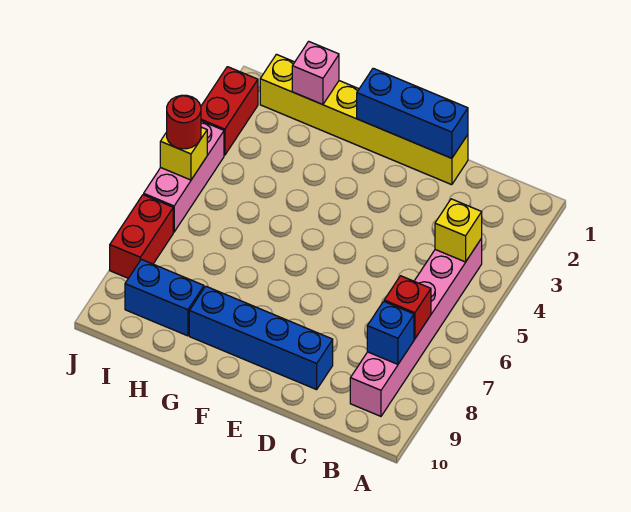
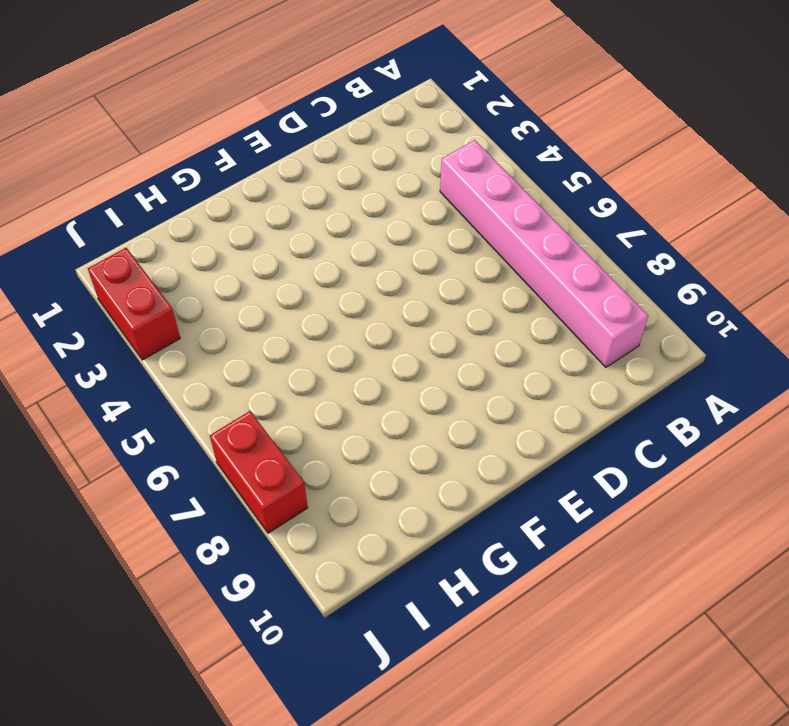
none -> yellow brick D1:I1 level 1
none -> blue brick D9:G9 level 1
none -> blue brick H9:I9 level 1

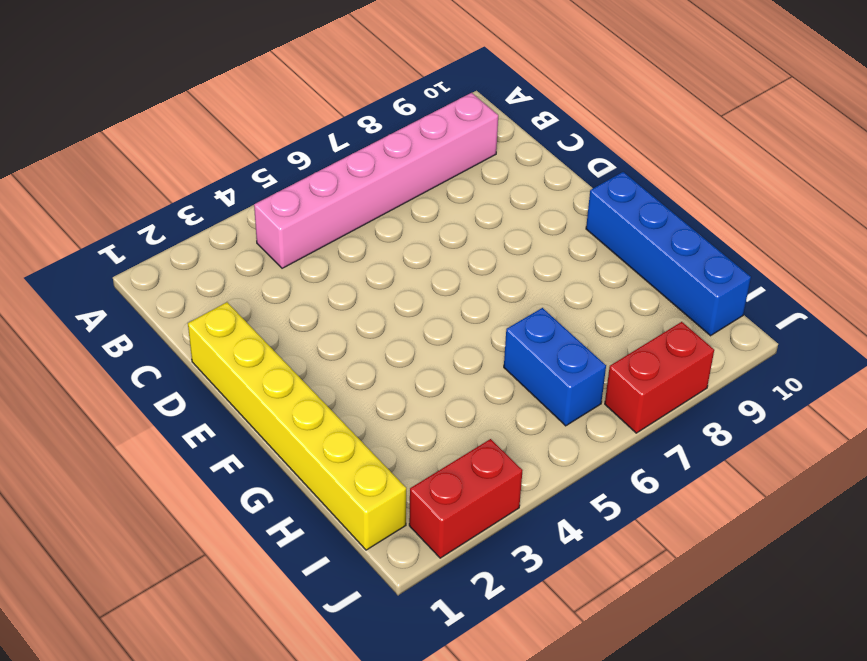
blue brick F10:I10 level 1 -> blue brick D9:G9 level 1
blue brick H6:I6 level 1 -> blue brick H9:I9 level 1
none -> pink brick J4:J6 level 1
none -> yellow brick B4 level 2
none -> red brick B7 level 2

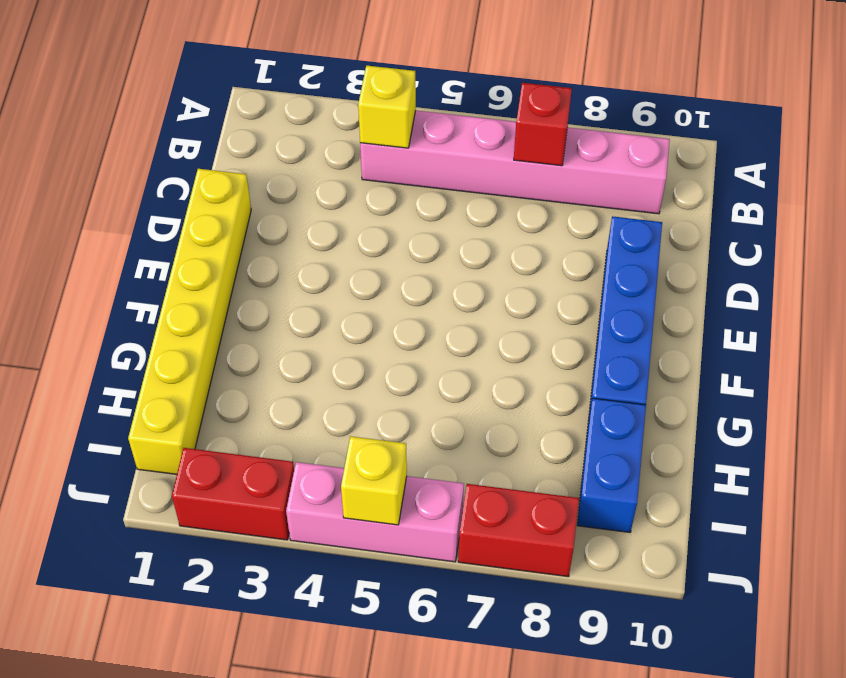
none -> blue brick B8 level 2
none -> blue brick D1:F1 level 2
none -> pink brick H1 level 2

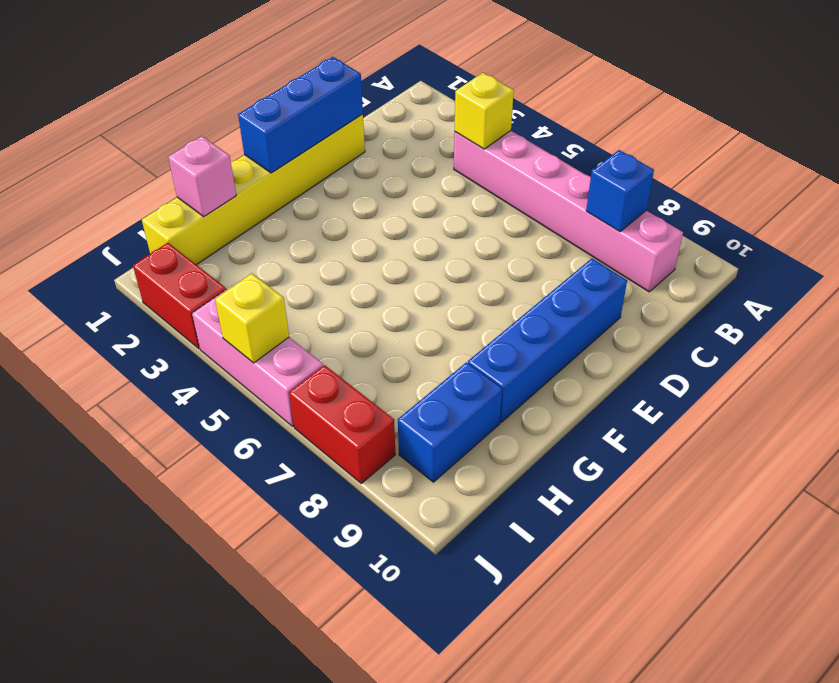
none -> red brick B7 level 2
none -> red round brick J5 level 3

